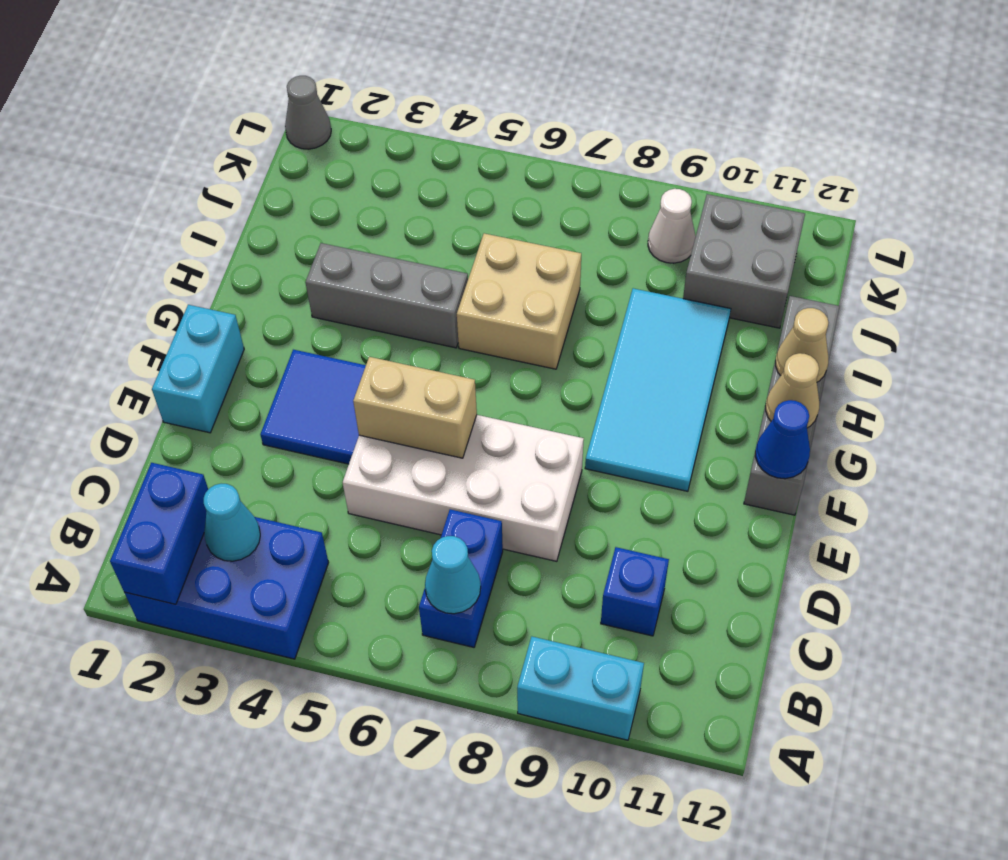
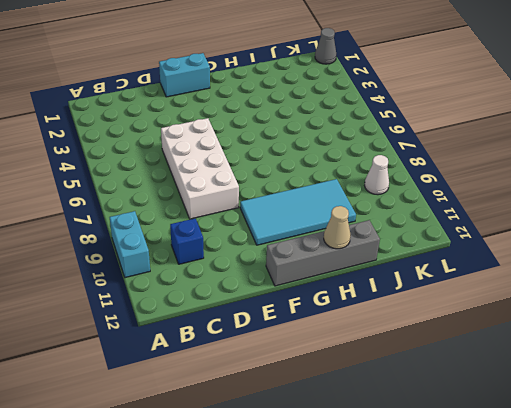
none -> blue brick A2:B4 level 1
none -> blue brick B7:C7 level 1
none -> blue tile E3:F4 level 1

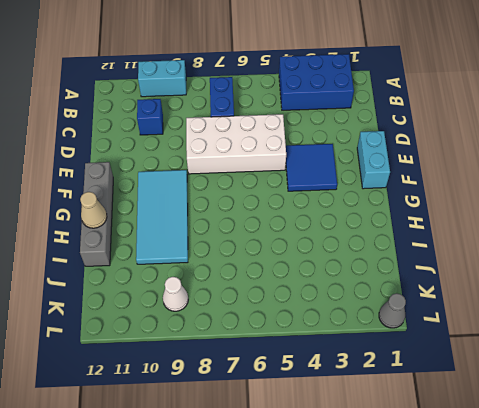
none -> grey brick H3:H5 level 1
none -> tan brick H6:I7 level 1
none -> grey brick J10:K11 level 1

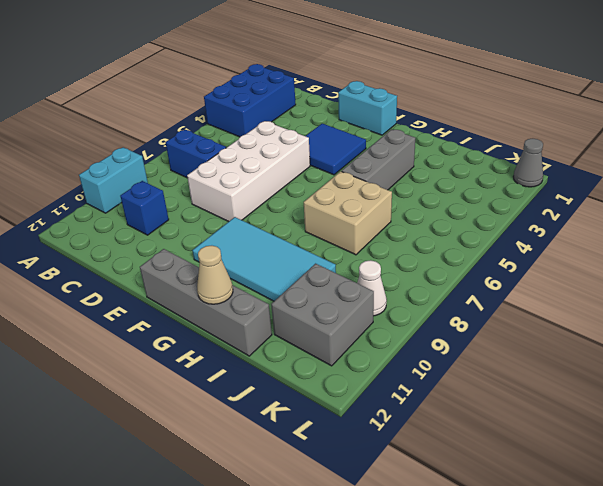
none -> blue brick A2:B2 level 2
none -> cyan cone B3 level 2
none -> cyan cone B7 level 2

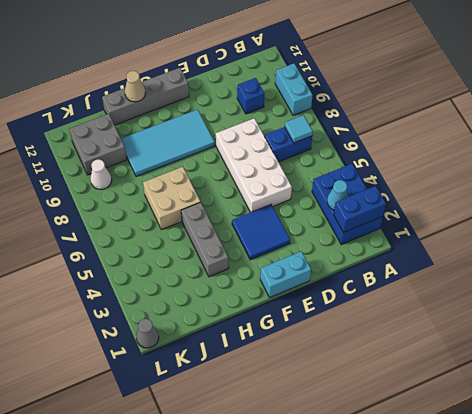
cyan tile B7 level 2 -> cyan cone B7 level 2
none -> tan brick E5:E6 level 2
none -> blue cone F12 level 2
none -> tan cone G12 level 2

